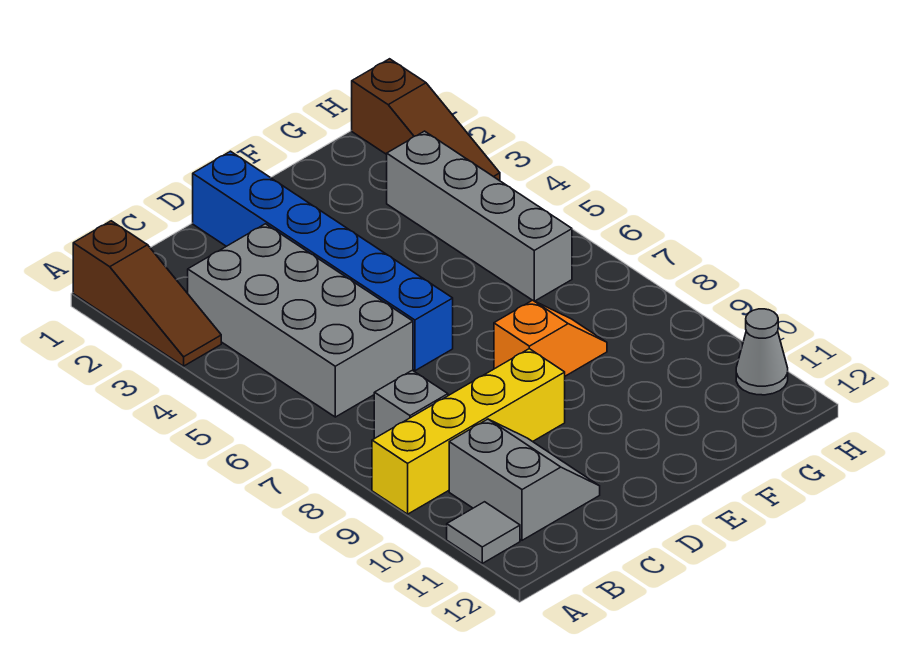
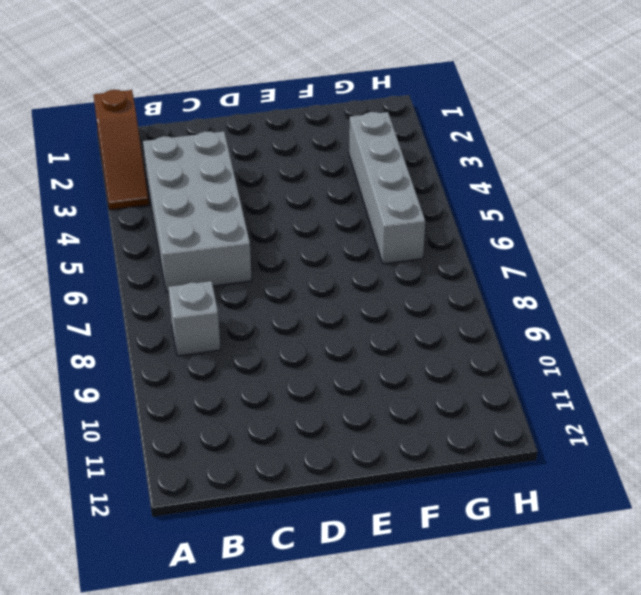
none -> yellow brick A9:D9 level 1
none -> grey tile A11 level 1

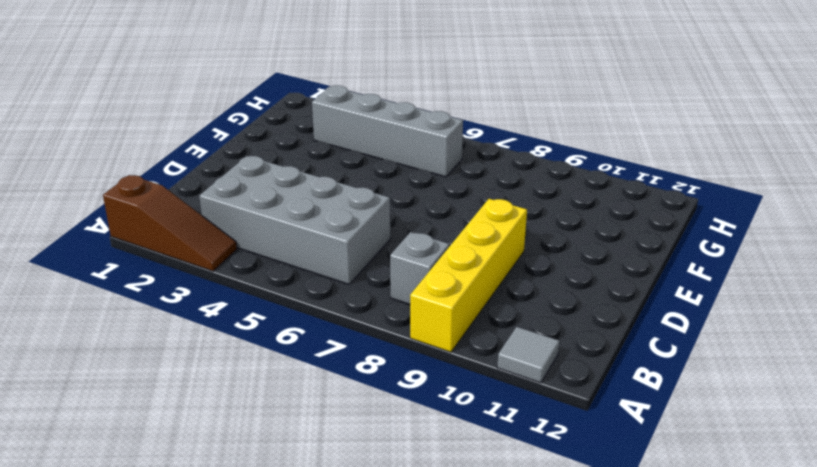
none -> grey slope B10:C11 level 1 top B
none -> blue brick D1:D6 level 1

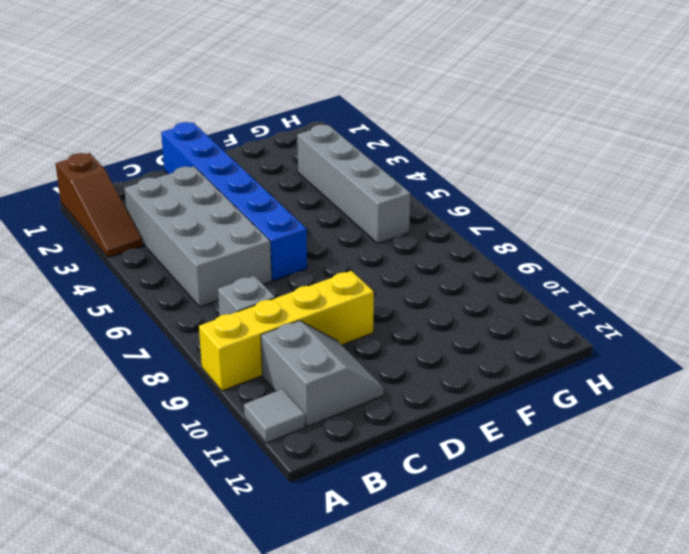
none -> orange slope E8:F8 level 1 top E
none -> brown slope H1:H3 level 1 top 1

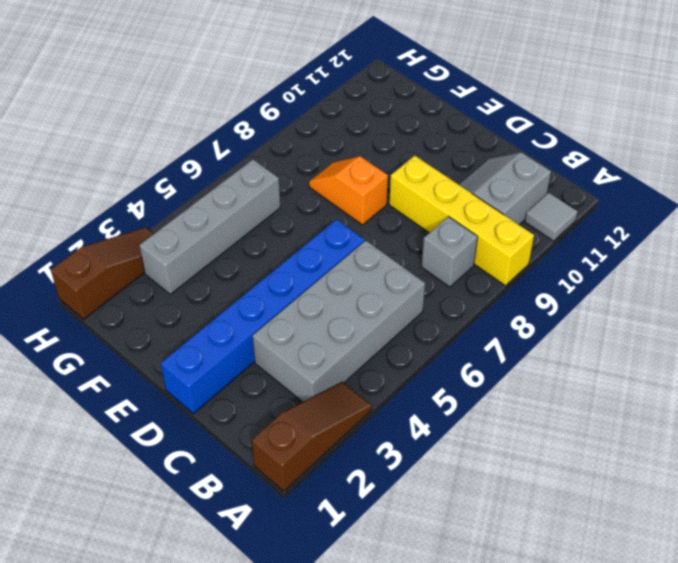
none -> grey cone H11 level 1

